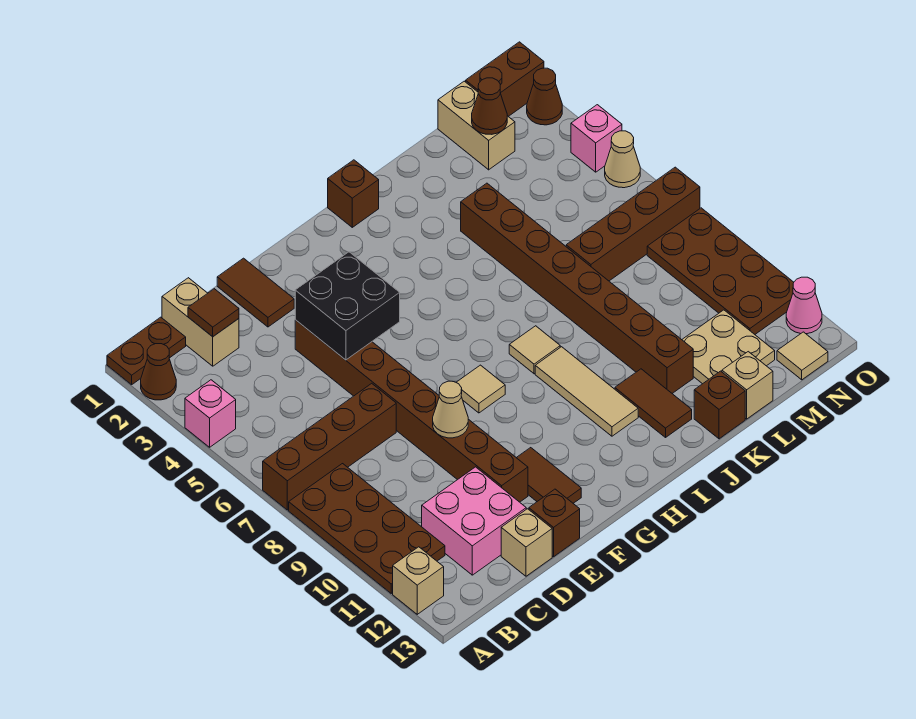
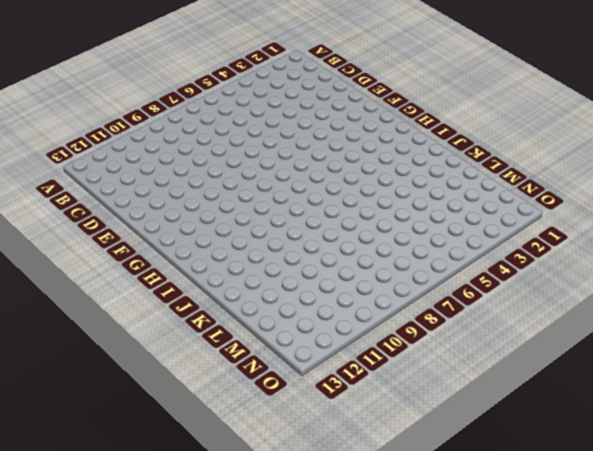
none -> brown plate A1:B1 level 1
none -> brown cone A2 level 1
none -> pink brick A4 level 1
none -> brown brick A7:D7 level 1

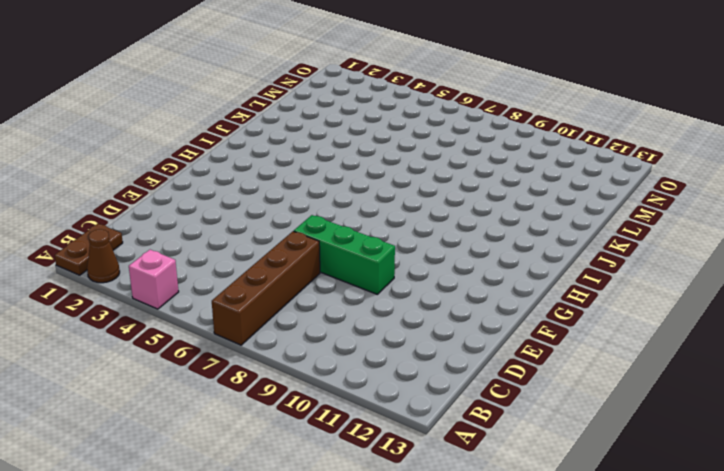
green brick E7:E9 level 1 -> brown brick E4:E11 level 1
none -> brown plate A8:B11 level 1
none -> tan brick A12 level 1
none -> tan brick C1:C2 level 1
none -> pink brick C11:D12 level 1

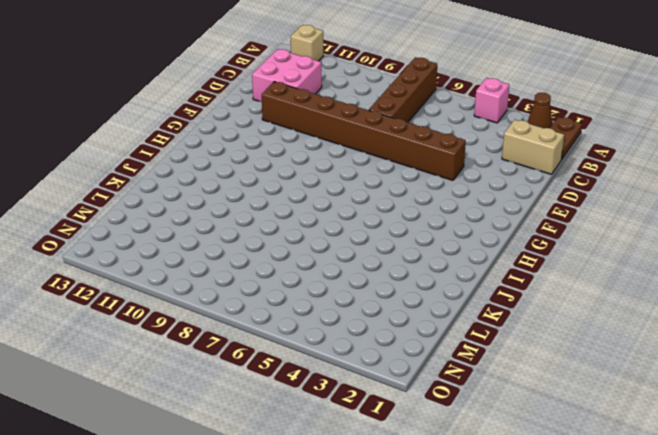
none -> brown plate A8:B11 level 1
none -> tan brick D13 level 1
none -> brown tile E1:E2 level 1
none -> brown brick E13 level 1

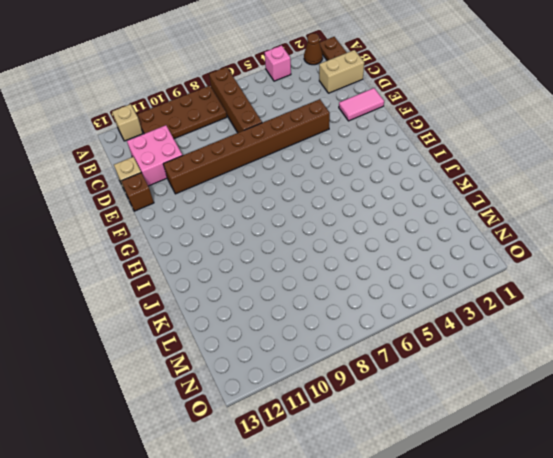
pink tile E1:E2 level 1 -> brown tile E1:E2 level 1
none -> brown tile F11:F12 level 1
none -> tan tile G8 level 1
none -> brown brick I1 level 1
none -> tan tile I8 level 1

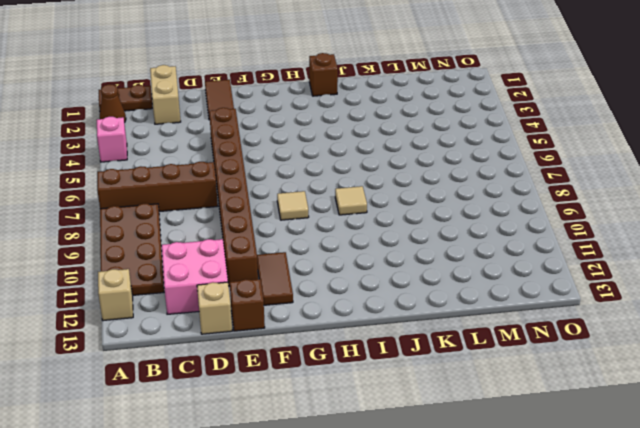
none -> tan tile I9:I11 level 1
none -> brown tile J11:J12 level 1
none -> brown brick K4:K11 level 1
none -> brown brick K13 level 1

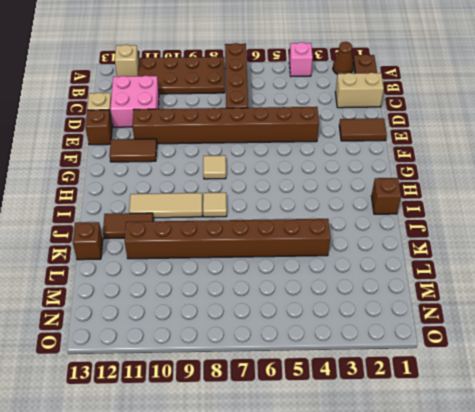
none -> brown brick L7:O7 level 1
none -> tan plate L11:M12 level 1
none -> tan brick L13 level 1
none -> tan brick M1:M2 level 1

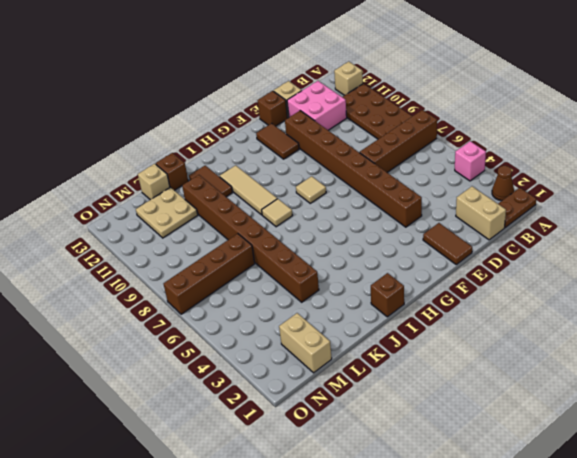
none -> brown brick N1:O1 level 1
none -> brown plate N8:O11 level 1
none -> tan tile N13 level 1
none -> brown cone O2 level 1

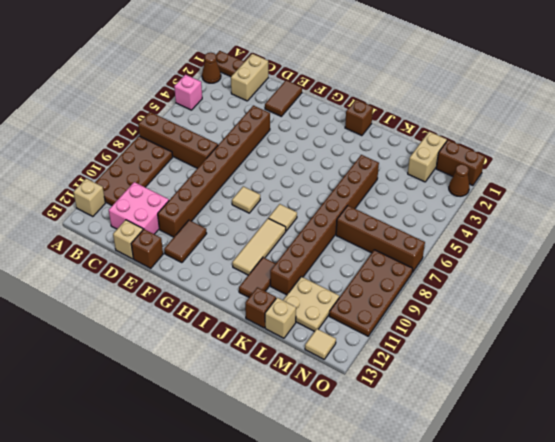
none -> pink brick O4 level 1
none -> tan cone O5 level 1
none -> pink cone O12 level 1
none -> brown tile C2 level 2

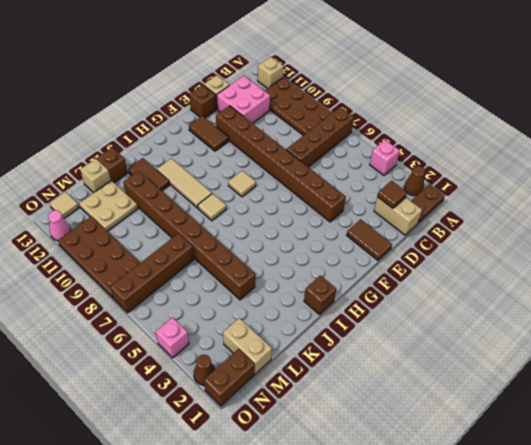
none -> tan cone O5 level 1
none -> black brick E4:F5 level 2
none -> tan cone E9 level 2
none -> brown cone M2 level 2

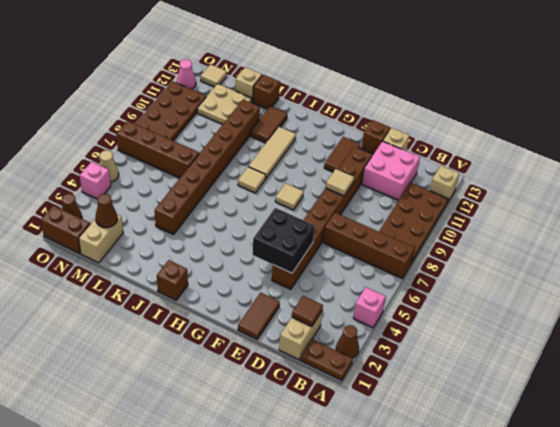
tan tile E9 level 2 -> tan cone E9 level 2

